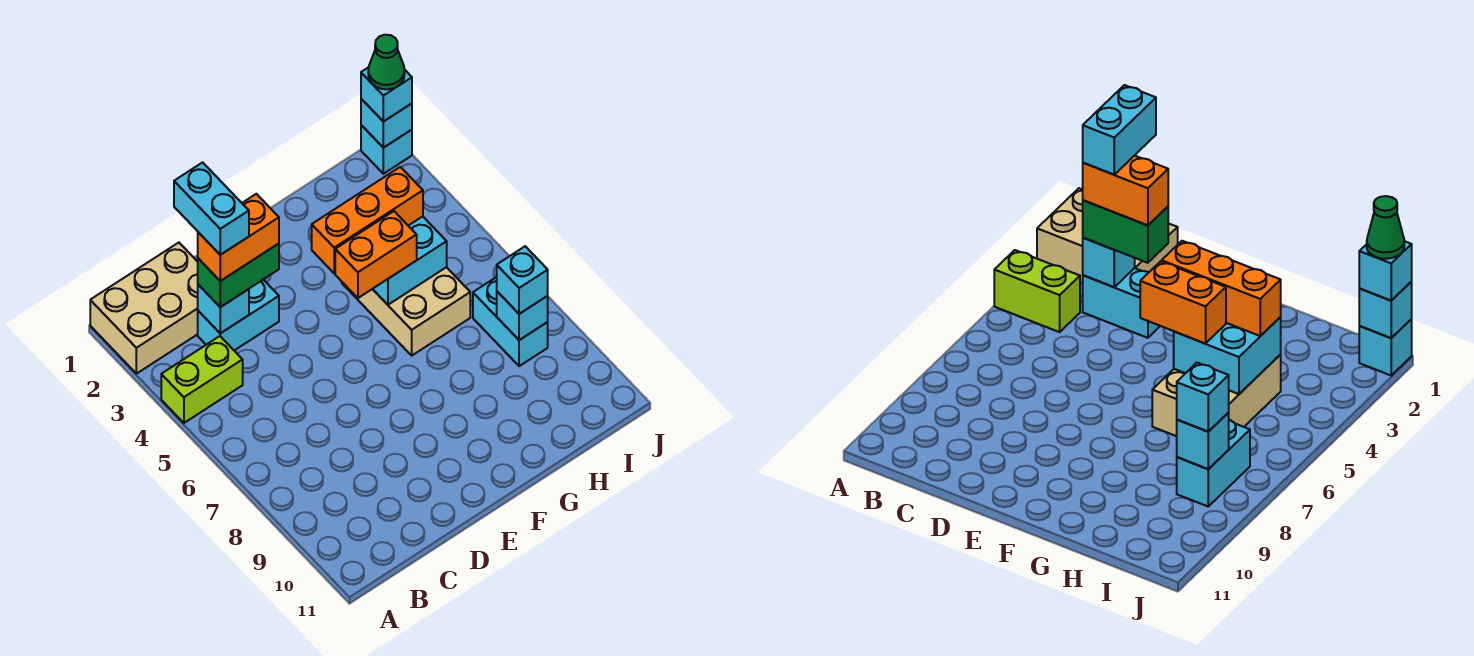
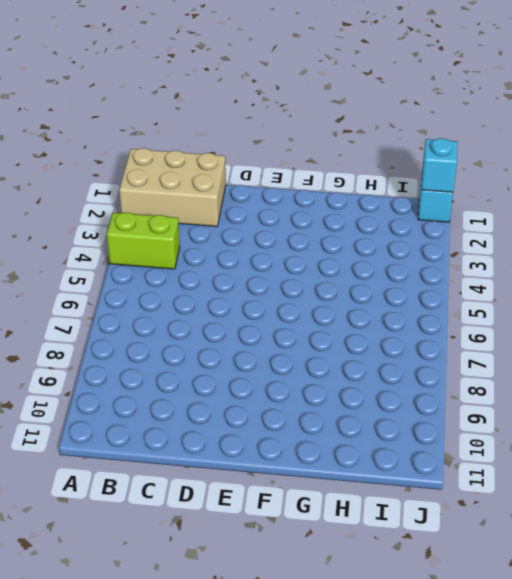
none -> cyan brick C3:D3 level 1
none -> tan brick G4:H6 level 1
none -> cyan brick I7:I8 level 1

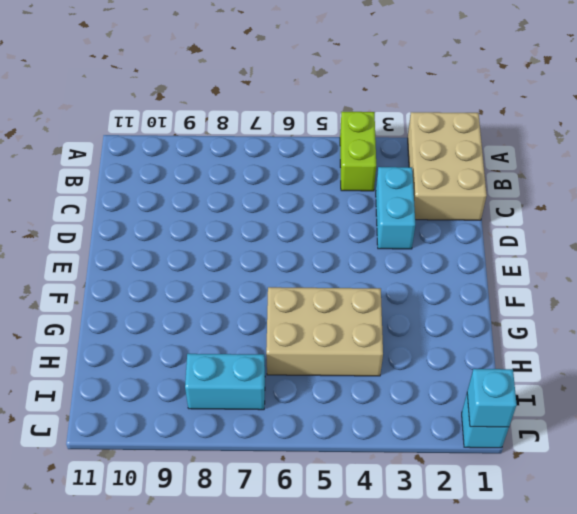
none -> cyan brick C3 level 2
none -> cyan brick G4:H5 level 2
none -> cyan brick I8 level 2

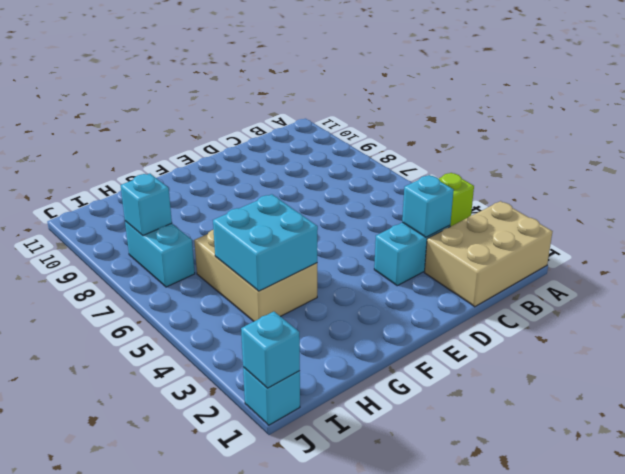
none -> green brick C3:D3 level 3
none -> orange brick F4:H4 level 3
none -> orange brick F5:G5 level 3

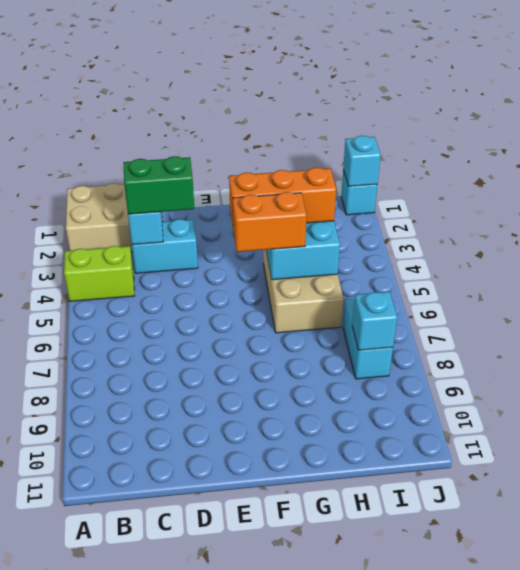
none -> cyan brick I8 level 3
none -> cyan brick J1 level 3
none -> orange brick C3:D3 level 4

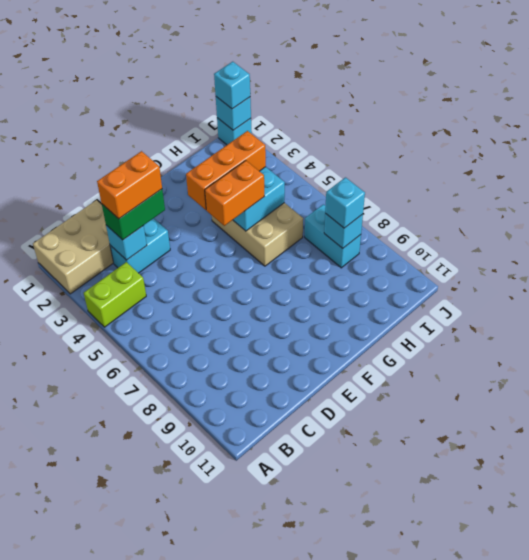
none -> green cone J1 level 4
none -> cyan brick C2:C3 level 5

